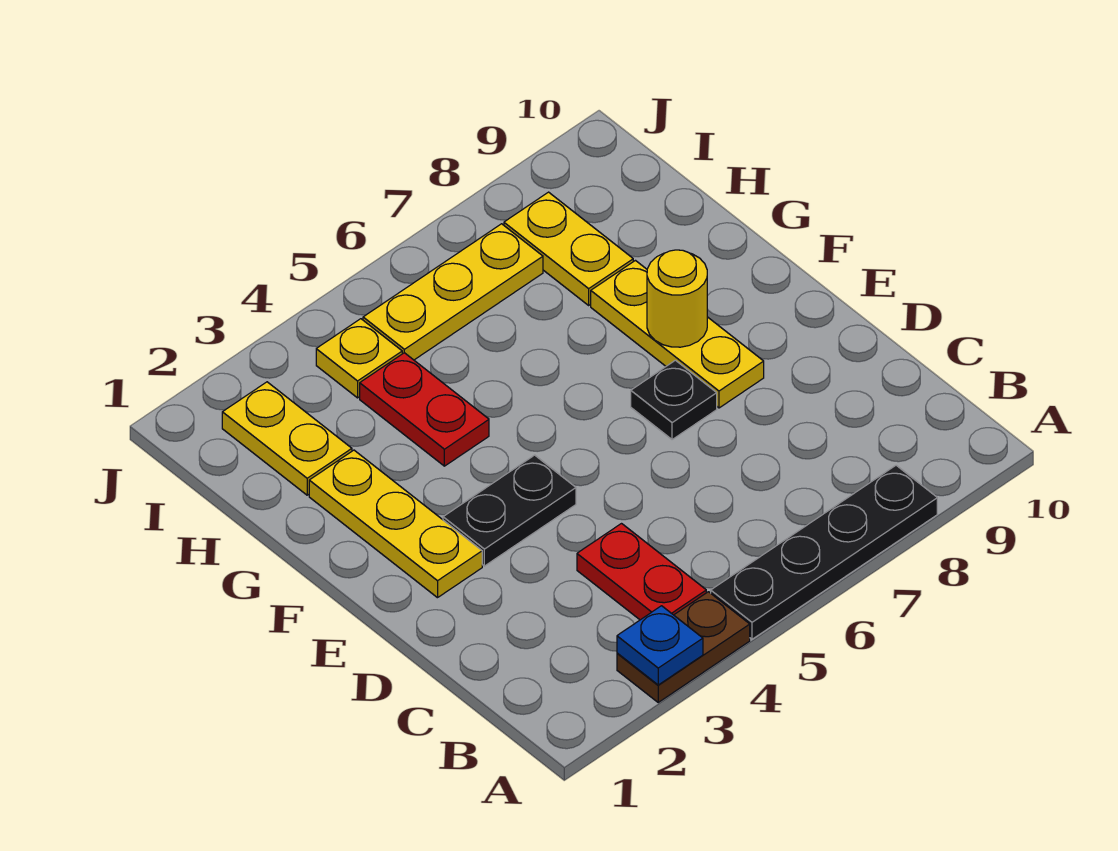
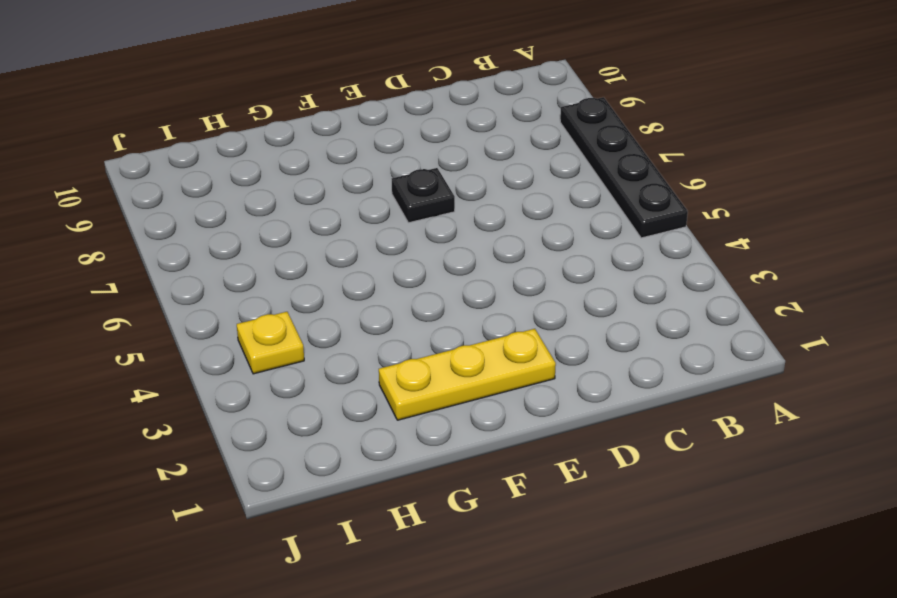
none -> brown plate A3:A4 level 1
none -> red plate B4:C4 level 1
none -> black plate E3:E4 level 1

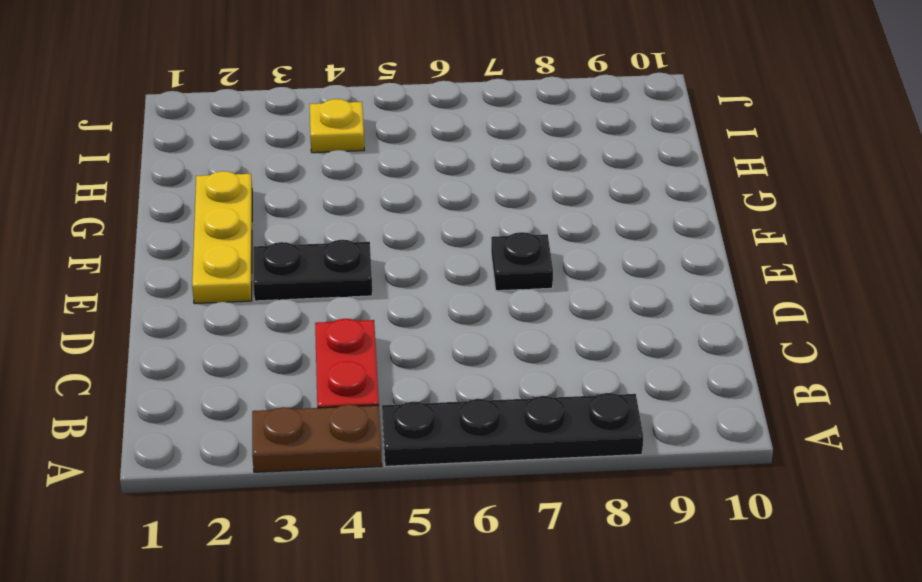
none -> yellow plate E8:G8 level 1
none -> red plate G4:H4 level 1
none -> yellow plate H2:I2 level 1

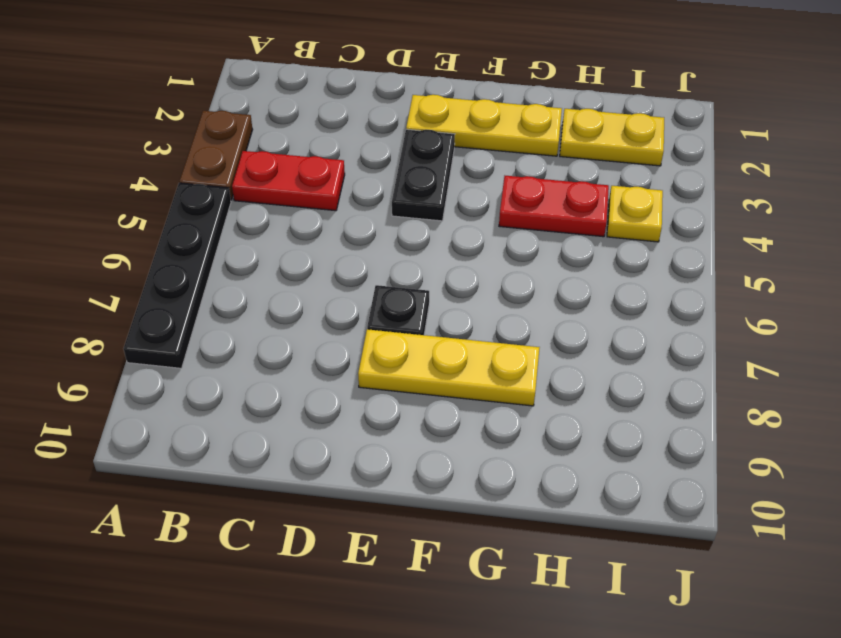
none -> yellow plate H8:I8 level 1
none -> yellow plate I5:I7 level 1
none -> blue plate A3 level 2

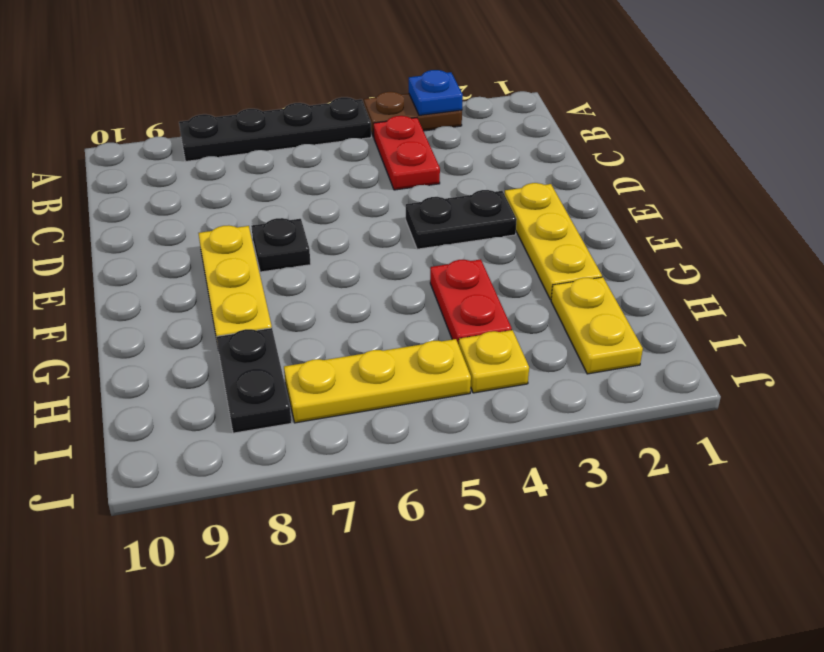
black plate H8:I8 level 1 -> yellow plate H8:I8 level 1
none -> yellow round brick F8 level 2

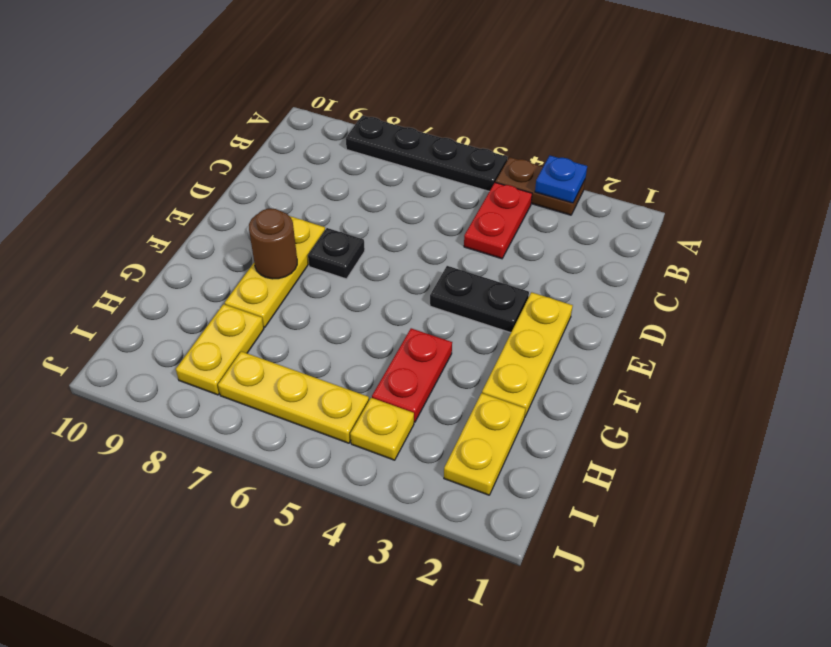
brown round brick F8 level 2 -> yellow round brick F8 level 2

